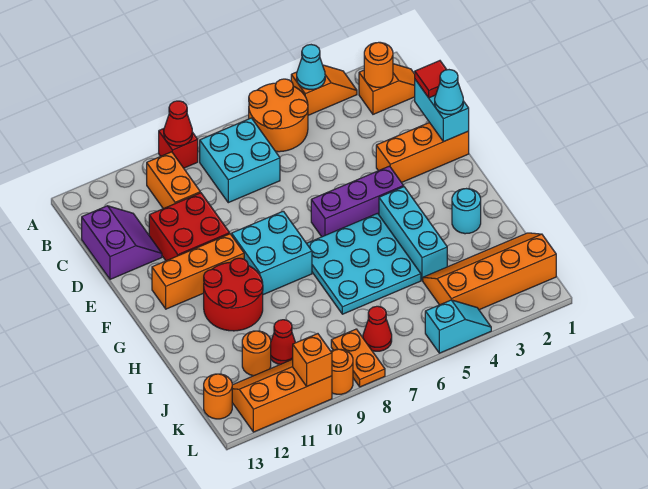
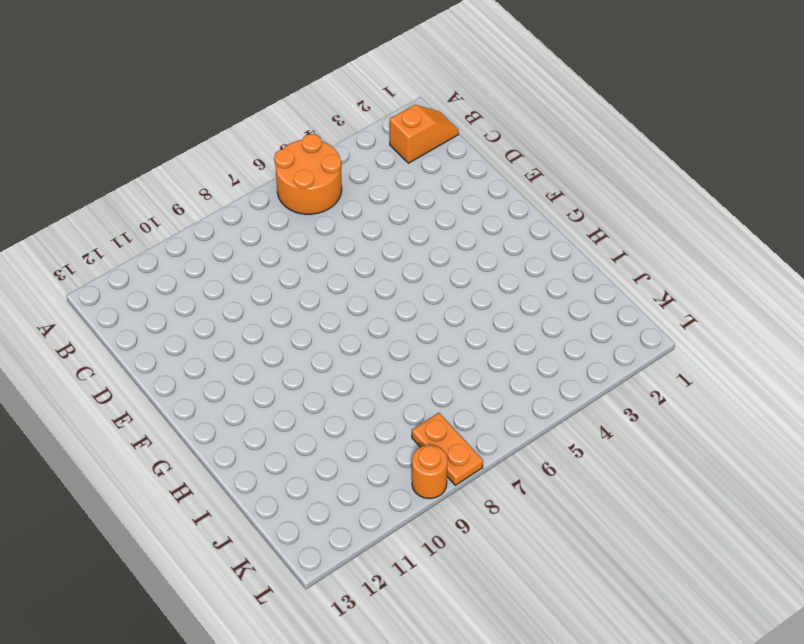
none -> orange slope A3:A4 level 1 top 4
none -> red brick A9 level 1
none -> cyan brick B7:C8 level 1
none -> orange brick B10:C10 level 1

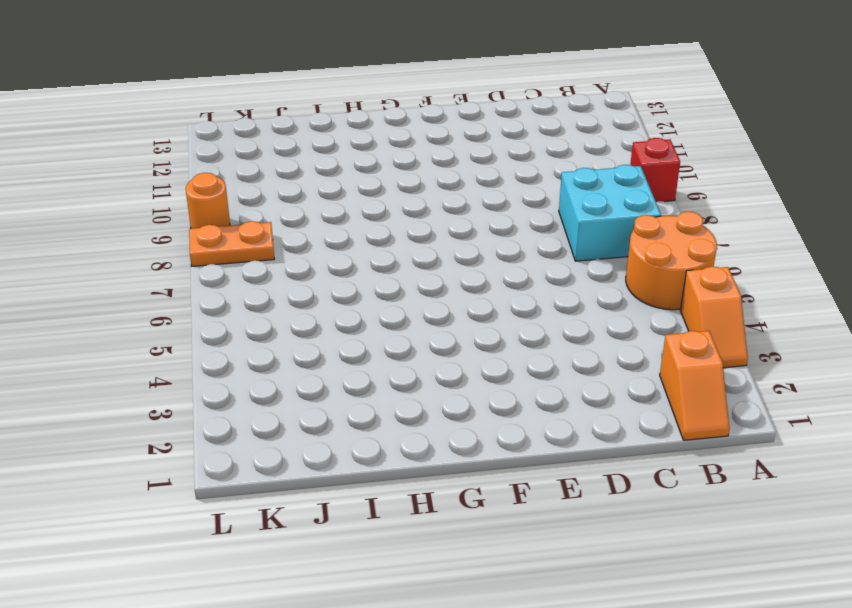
none -> orange brick B10:C10 level 1
none -> purple slope C12:D13 level 1 top 13
none -> red brick D10:E11 level 1
none -> orange brick E1:E3 level 1

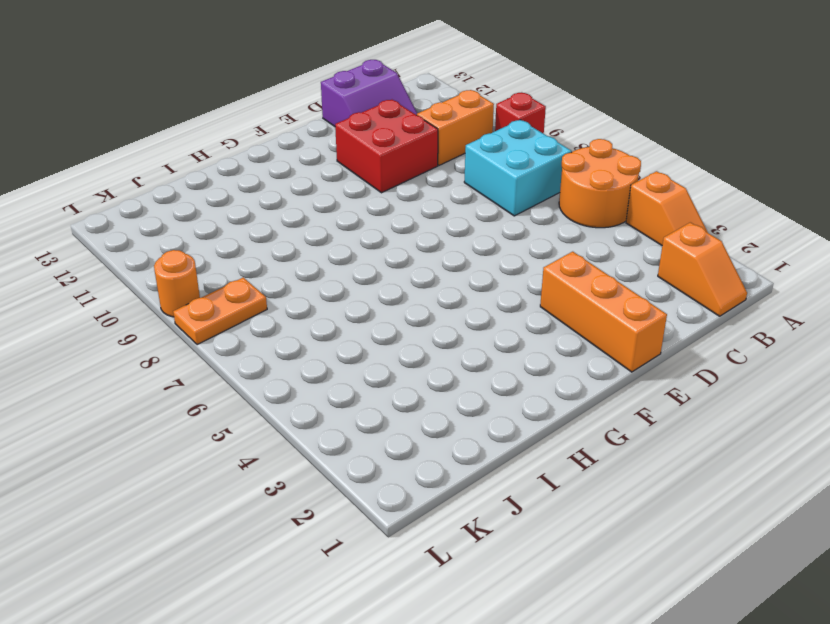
none -> purple brick F4:F6 level 1
none -> cyan brick F8:G9 level 1
none -> orange brick F10:F12 level 1
none -> cyan brick G4:I4 level 1

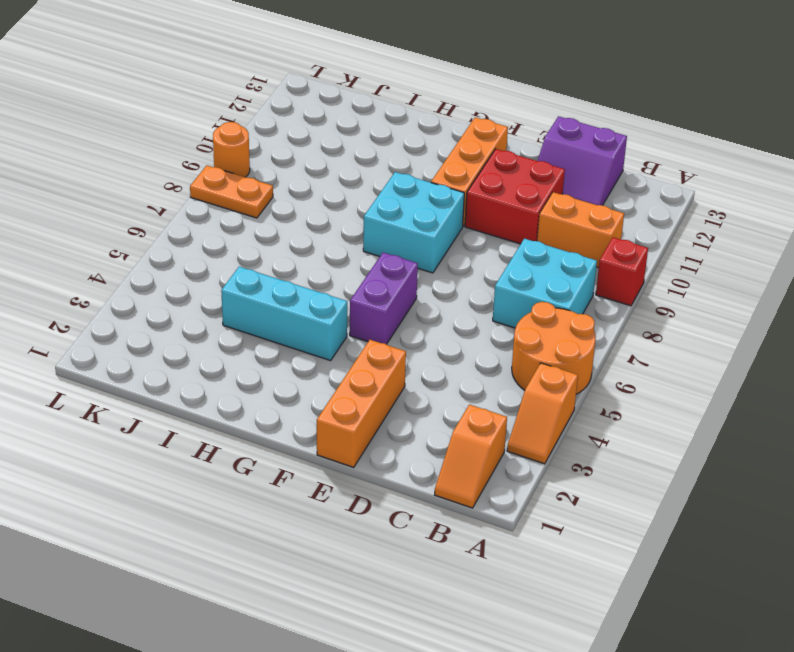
purple brick F5:F6 level 1 -> purple brick F4:F6 level 1
none -> cyan plate G5:I7 level 1
none -> red round brick G10:H11 level 1
none -> cyan round brick H2 level 1
none -> orange slope J1:K4 level 1 top K

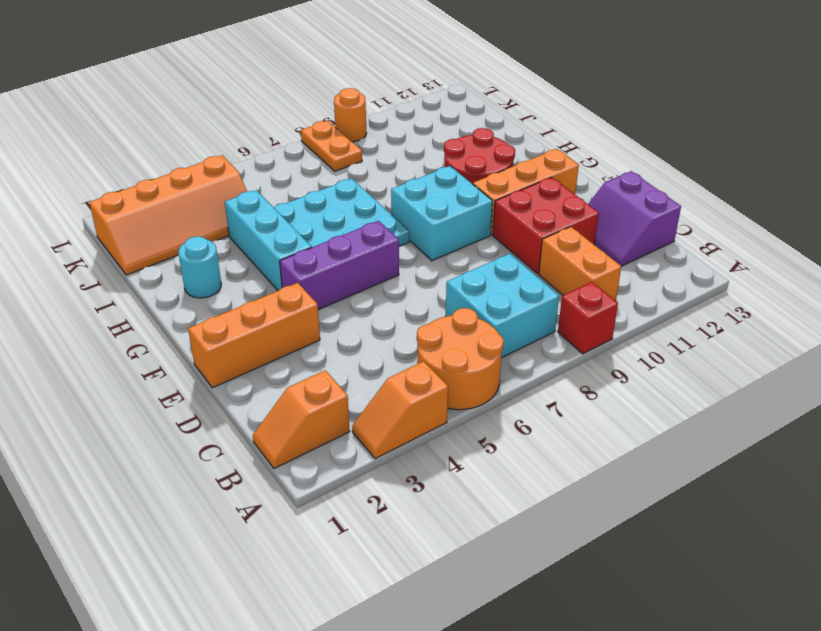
none -> red cone J10 level 1
none -> orange round brick J11 level 1
none -> red cone K7 level 1
none -> orange slope K10:L12 level 1 top L

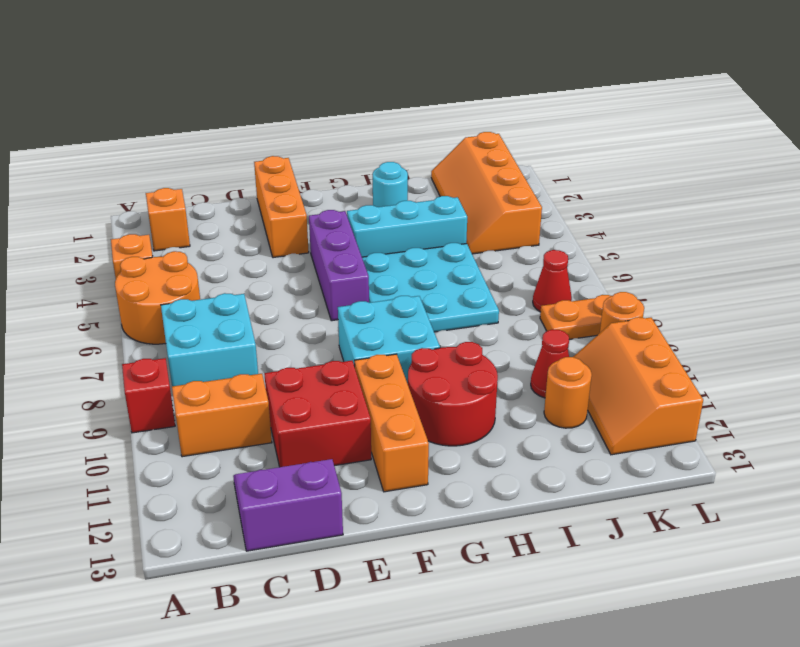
none -> orange round brick K13 level 1
none -> cyan slope L4:L5 level 1 top 5
none -> cyan cone A4 level 2
none -> red cone A9 level 2

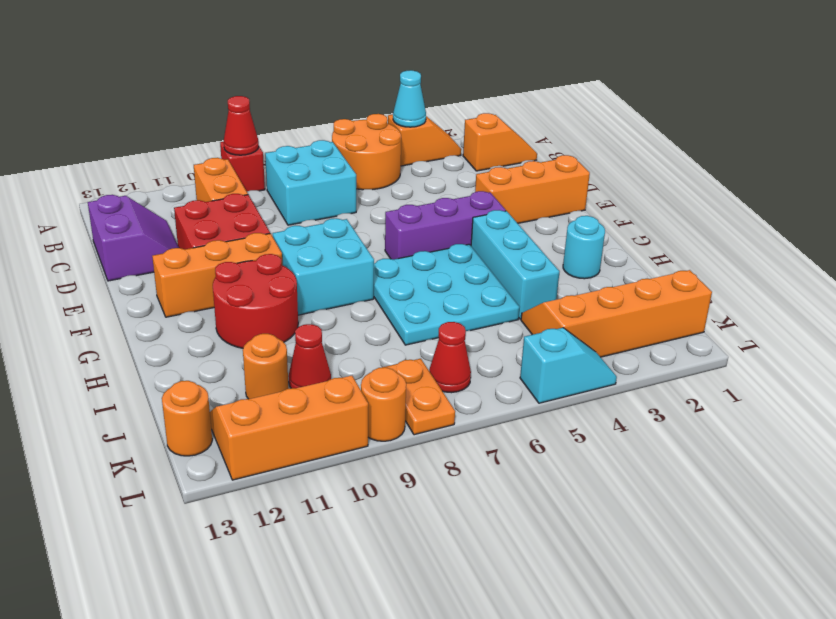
none -> orange round brick B2 level 2
none -> cyan brick D1:E1 level 2
none -> orange brick L10 level 2
none -> red tile D1 level 3

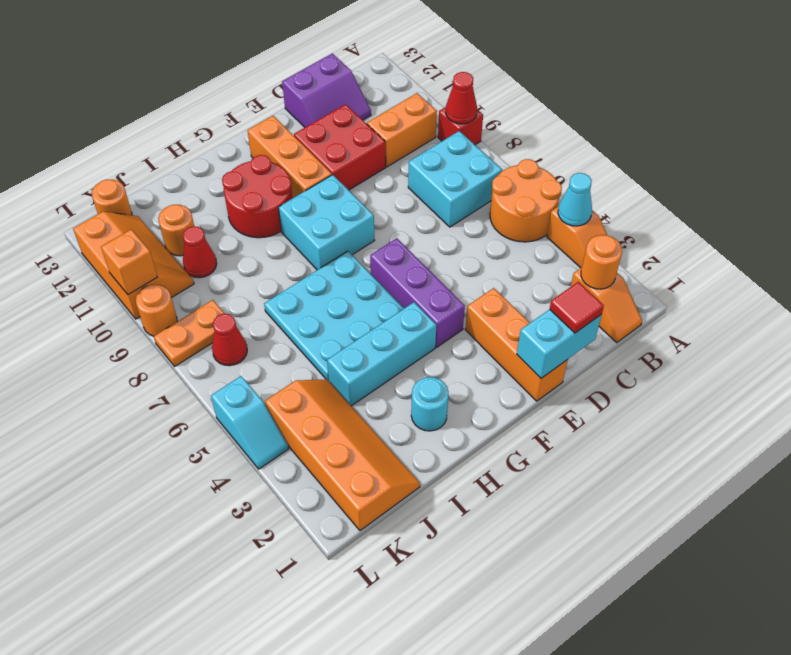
none -> cyan cone E1 level 3

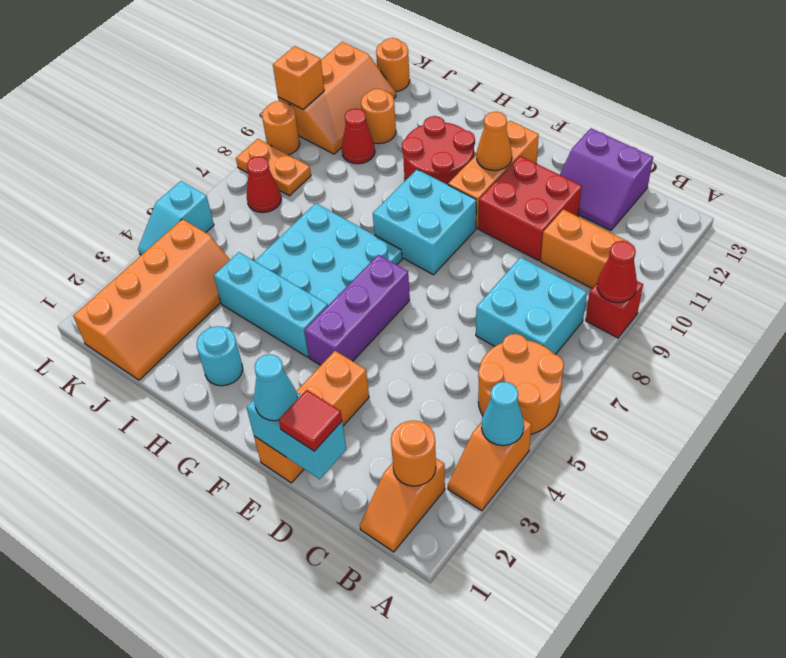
orange cone F11 level 2 -> none

